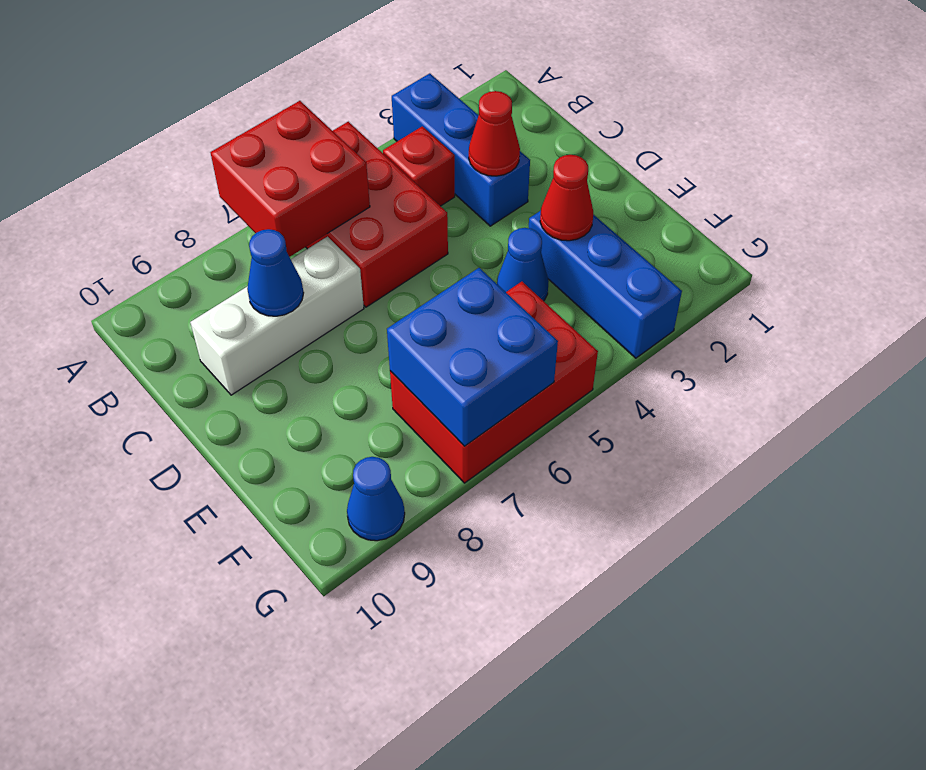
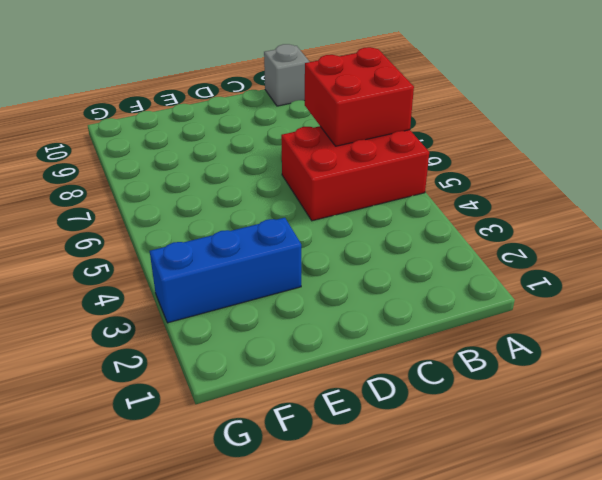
grey brick B10 level 1 -> none
none -> blue brick A3:C3 level 1
none -> red brick B4 level 1
none -> white brick C7:C9 level 1

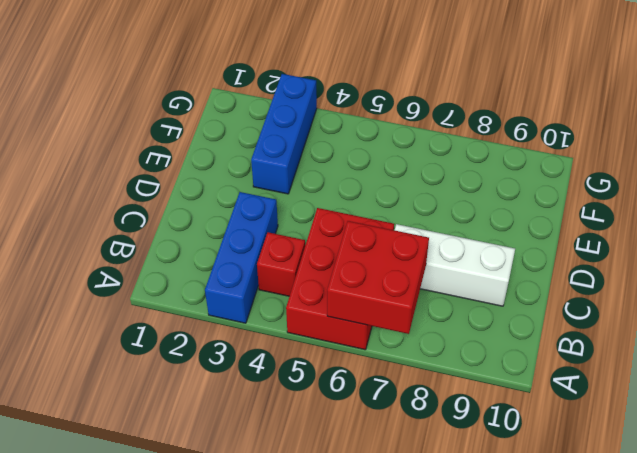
none -> blue cone E4 level 1
none -> red brick F5:G7 level 1
none -> blue cone G9 level 1

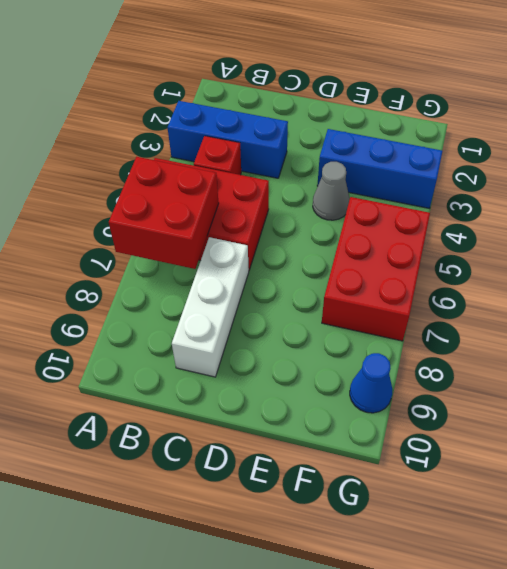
grey cone E4 level 1 -> blue cone E4 level 1
none -> red cone C3 level 2
none -> blue cone C8 level 2
none -> red cone E3 level 2

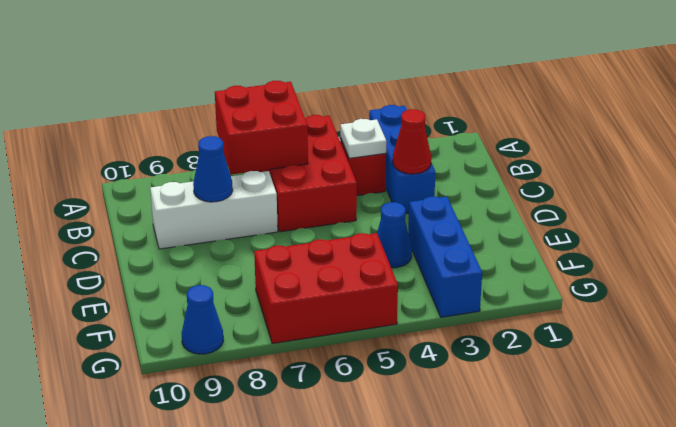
white plate B4 level 2 -> none
none -> red cone E3 level 2
none -> blue brick F6:G7 level 2

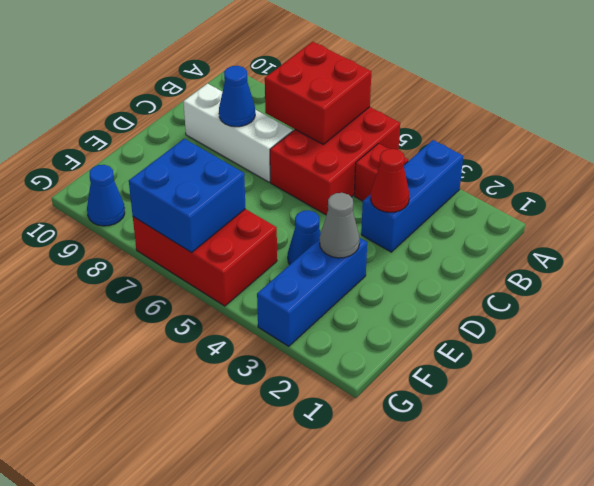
grey cone E3 level 2 -> red cone E3 level 2

